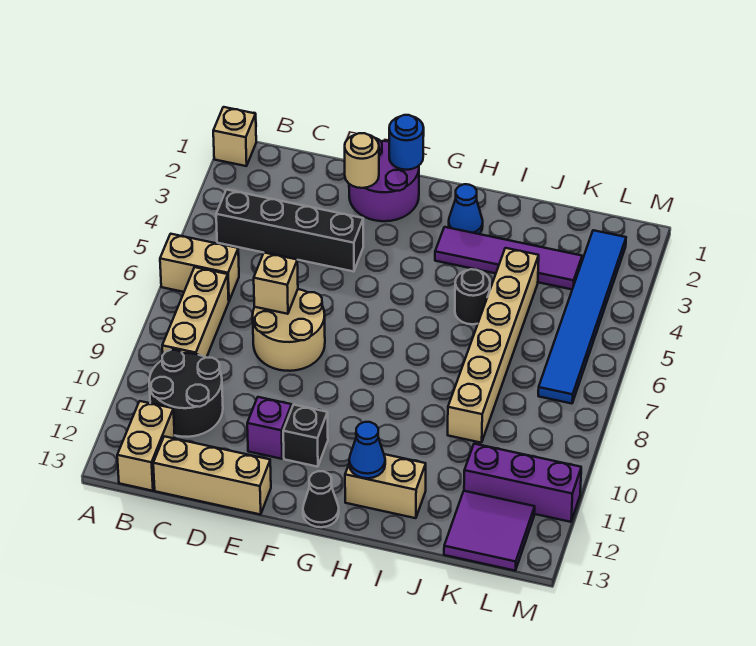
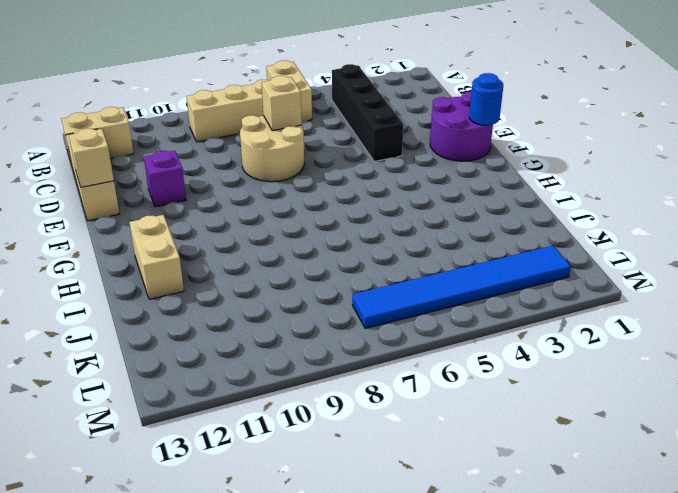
tan brick E13 level 2 -> tan brick A1 level 1
none -> black round brick B10:C11 level 1
none -> black brick F11 level 1
none -> black cone G13 level 1

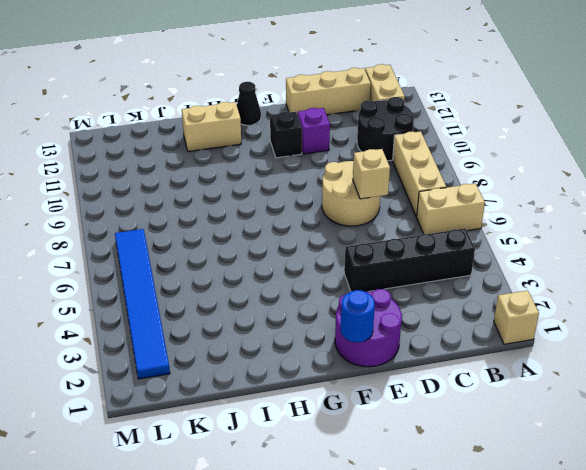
none -> blue cone H2 level 1
none -> purple tile H3:K3 level 1
none -> black round brick I5 level 1

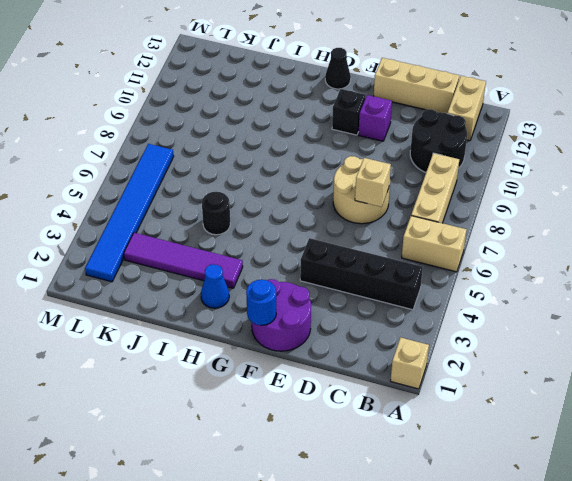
none -> tan brick H12:I12 level 1
none -> tan brick J4:J9 level 1
none -> purple brick K11:M11 level 1

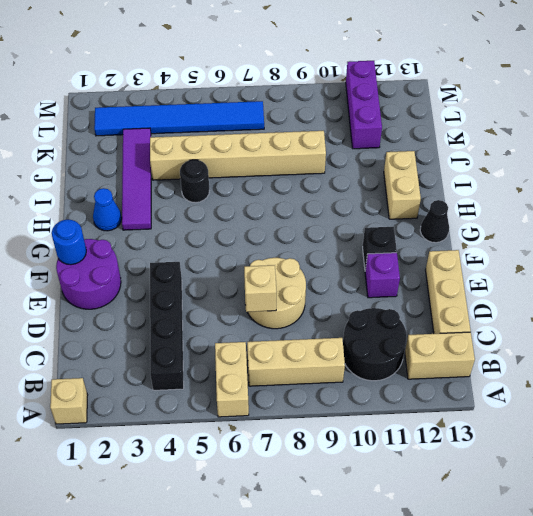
none -> purple tile K12:L13 level 1
none -> tan round brick E2 level 2
none -> blue cone H12 level 2

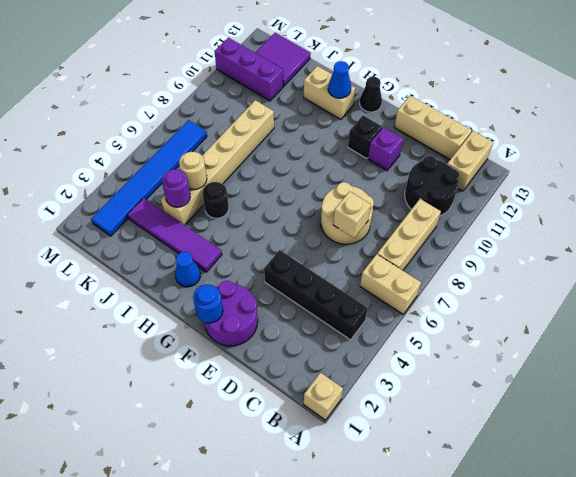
purple round brick J4 level 2 -> none
tan round brick J5 level 2 -> tan round brick E2 level 2

